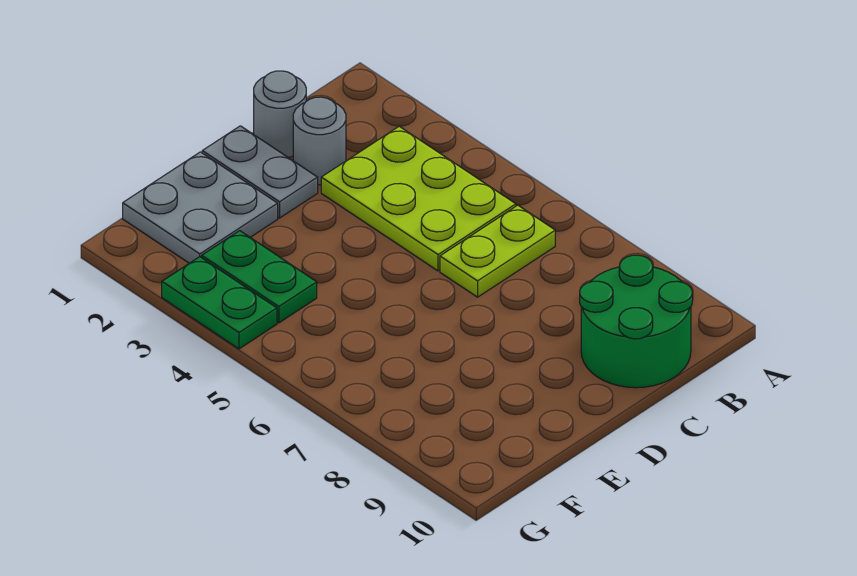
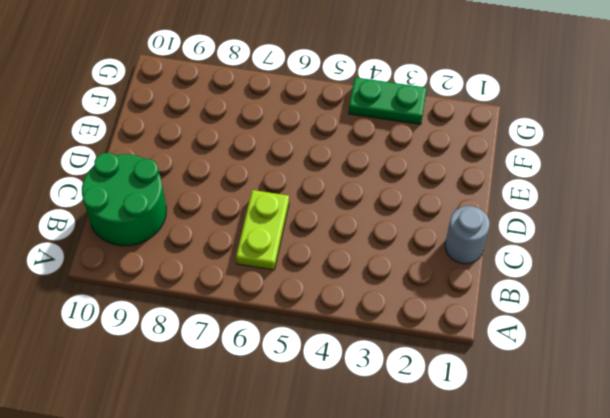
none -> lime plate B3:C5 level 1
none -> grey round brick C2 level 1

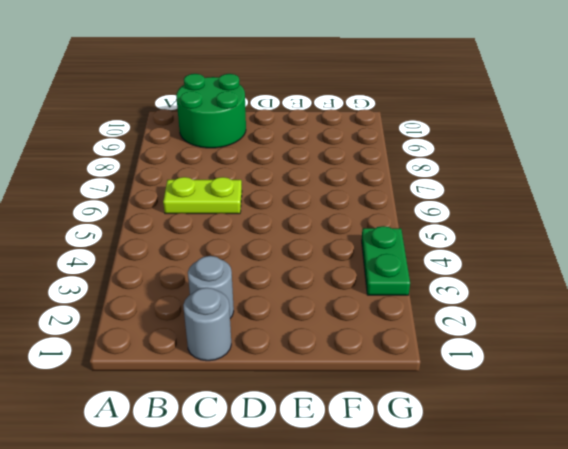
none -> lime plate B3:C5 level 1
none -> grey plate D1:D2 level 1

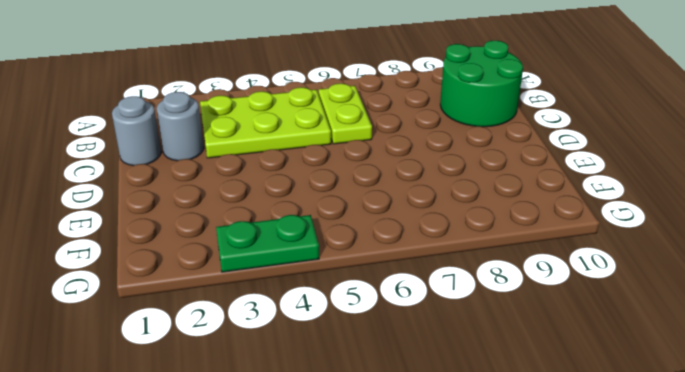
none -> grey plate D1:D2 level 1
none -> grey plate E1:F2 level 1

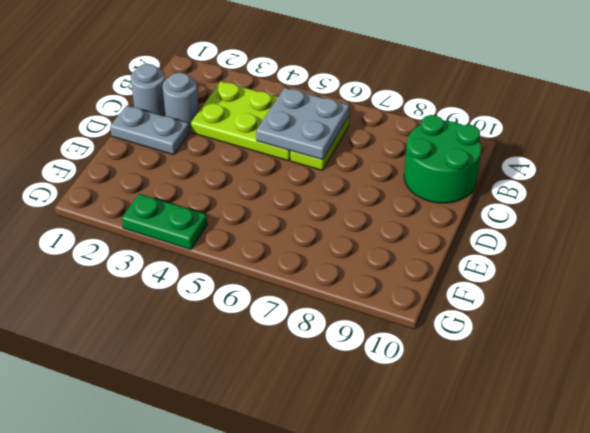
grey plate B5:C6 level 2 -> grey plate E1:F2 level 1
none -> green plate F3:F4 level 1

